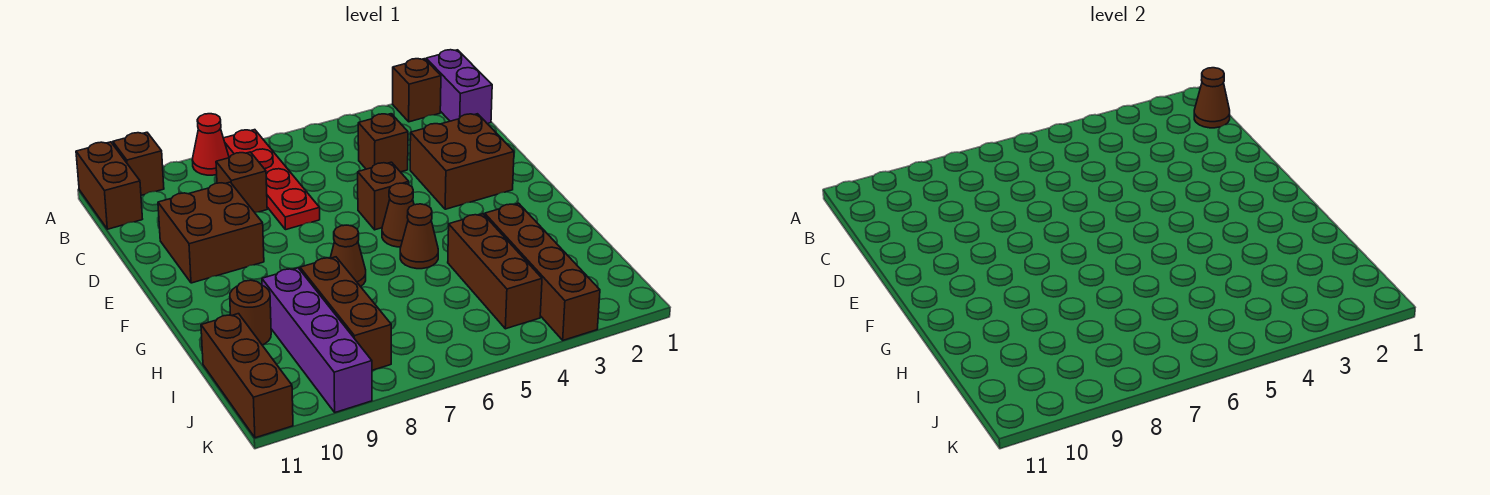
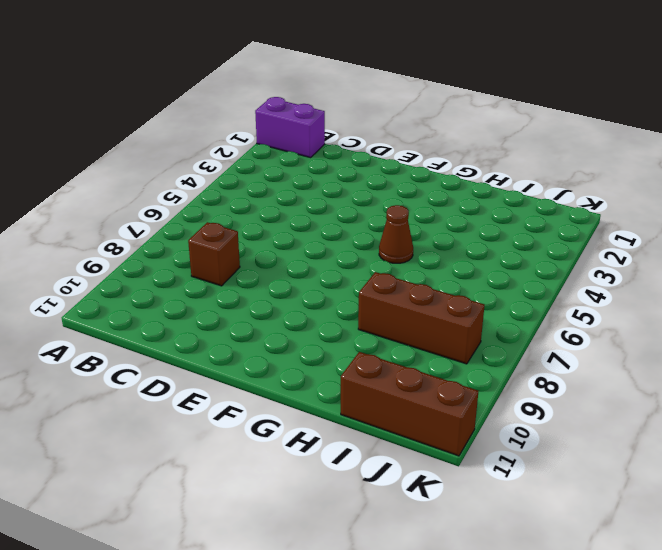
none -> brown brick A2 level 1
none -> red plate A7:D7 level 1
none -> red cone A8 level 1

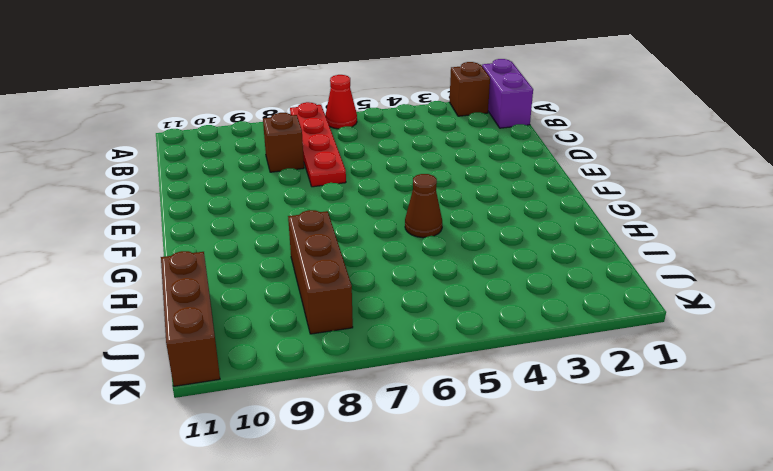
red cone A6 level 1 -> red cone A8 level 1
none -> brown brick A10 level 1
none -> brown brick A11:B11 level 1
none -> brown brick C4 level 1

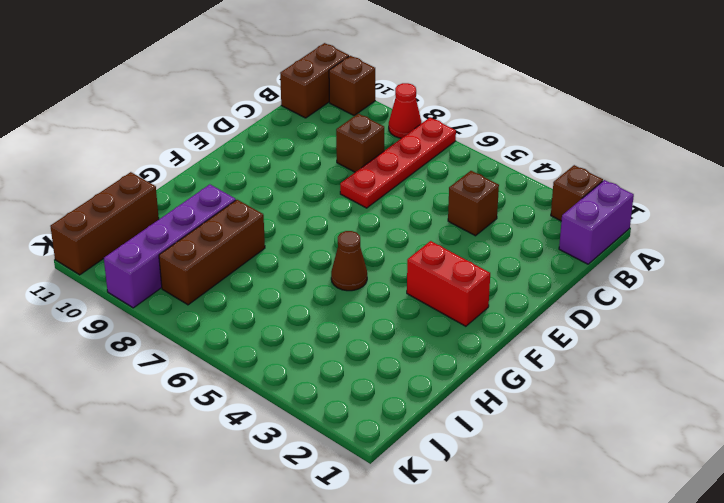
red brick F2:F3 level 1 -> none
none -> brown brick D2:E3 level 1
none -> brown brick D9:E10 level 1
none -> brown brick E5 level 1

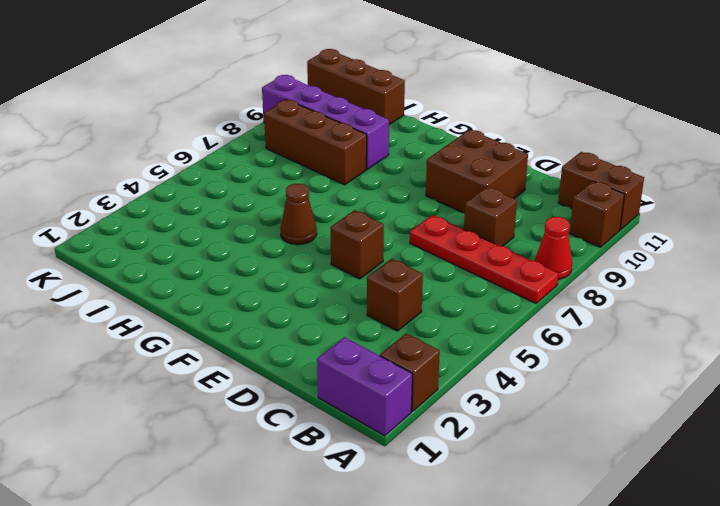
none -> brown brick D2:E3 level 1
none -> brown cone F5 level 1
none -> brown cone G7 level 1

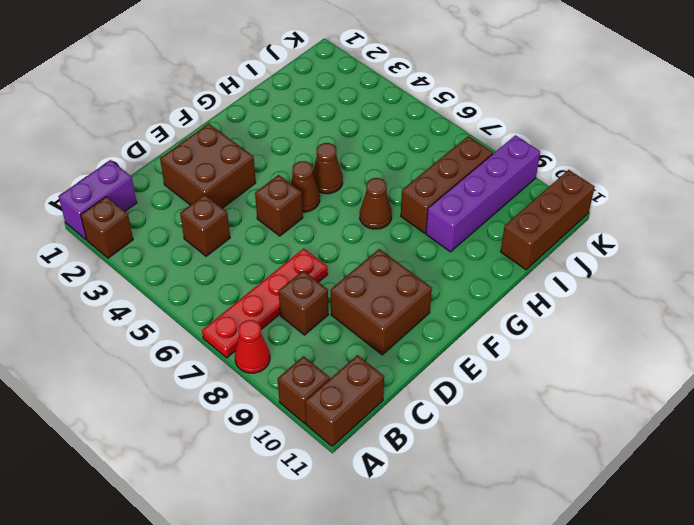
none -> brown brick H3:K3 level 1
none -> brown brick H4:J4 level 1
none -> brown round brick H10 level 1

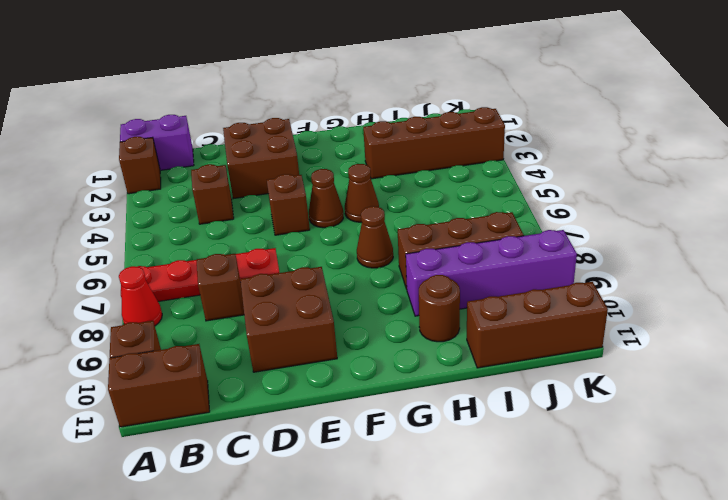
none -> brown brick H4:J4 level 1
none -> brown cone B1 level 2

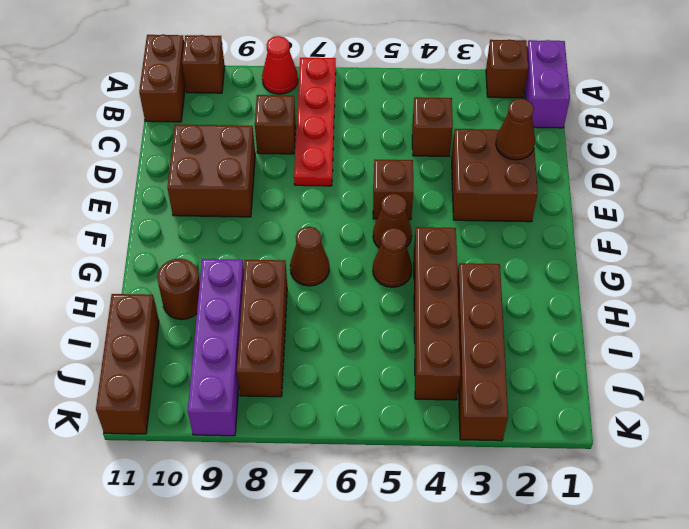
brown cone D2 level 2 -> brown cone B1 level 2
brown brick G4:J4 level 1 -> brown brick H4:J4 level 1

